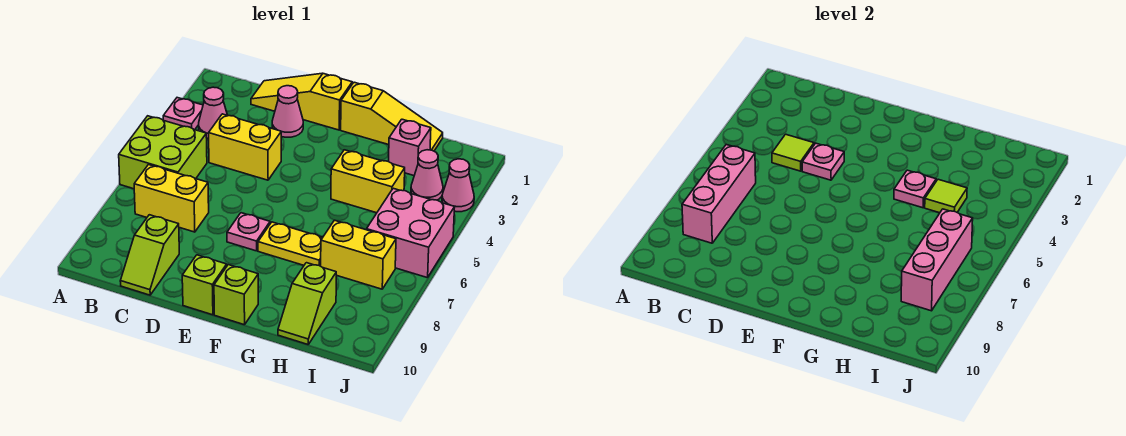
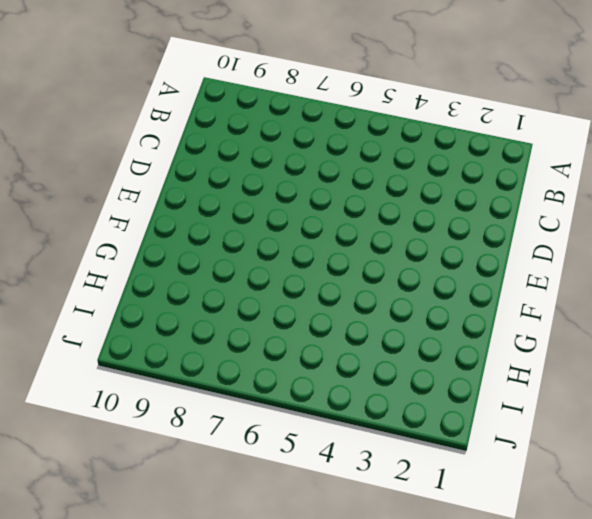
none -> pink plate A3 level 1
none -> lime brick A5:B6 level 1
none -> pink cone B3 level 1

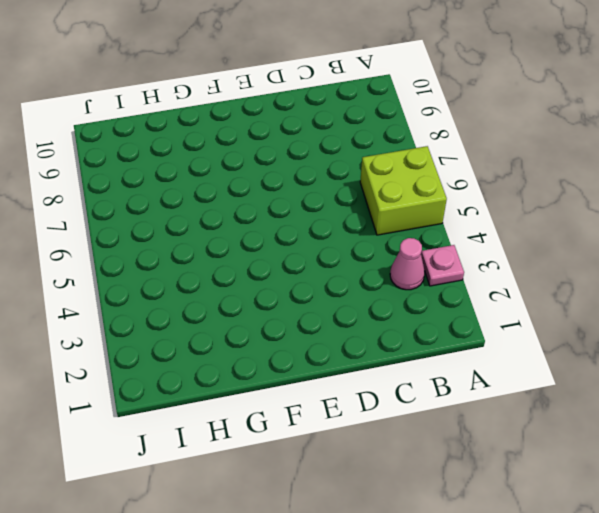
none -> yellow brick B7:C7 level 1
none -> yellow slope C1:E1 level 1 top E
none -> yellow brick C4:D4 level 1

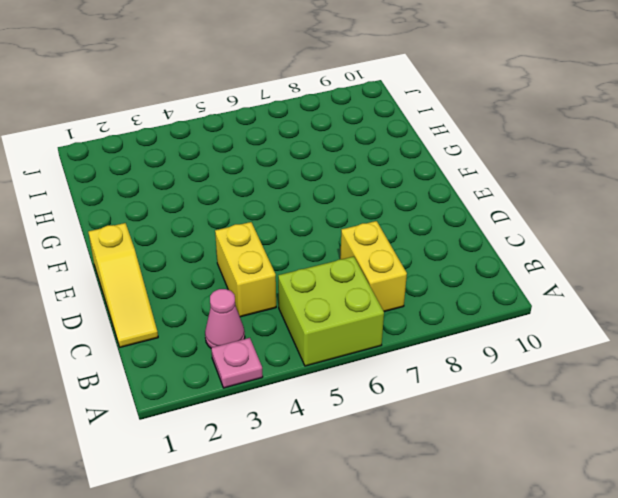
none -> lime slope C9:C10 level 1 top 9
none -> pink cone D2 level 1
none -> pink plate E7 level 1

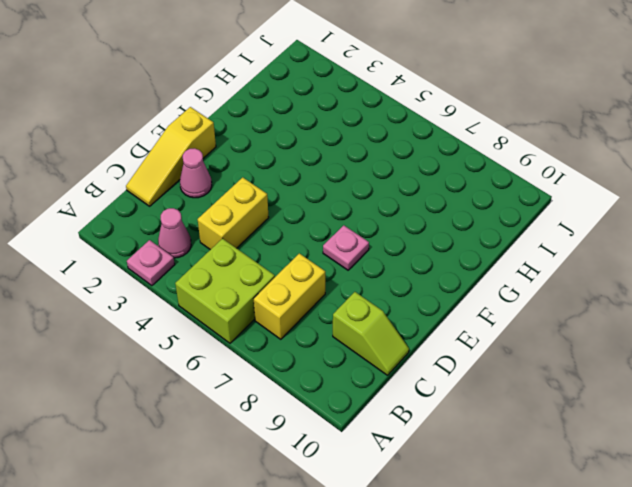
none -> lime brick E10 level 1
none -> yellow slope F1:H1 level 1 top F
none -> yellow plate F7:G7 level 1

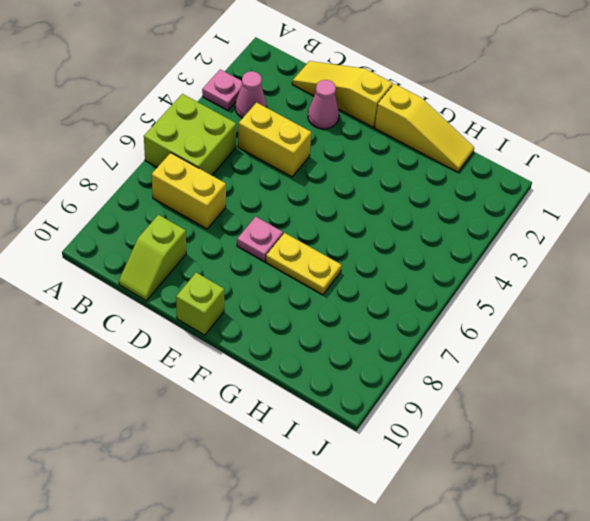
none -> lime brick F10 level 1
none -> yellow brick G4:H4 level 1
none -> pink brick H2 level 1

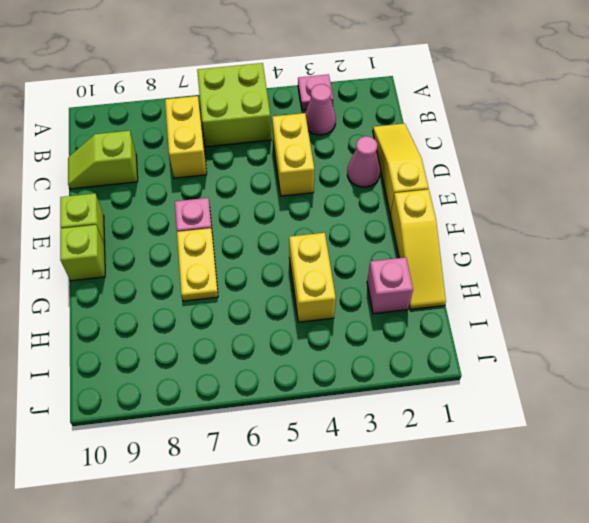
none -> yellow brick H7:I7 level 1
none -> lime slope H9:H10 level 1 top 9
none -> pink cone I3 level 1

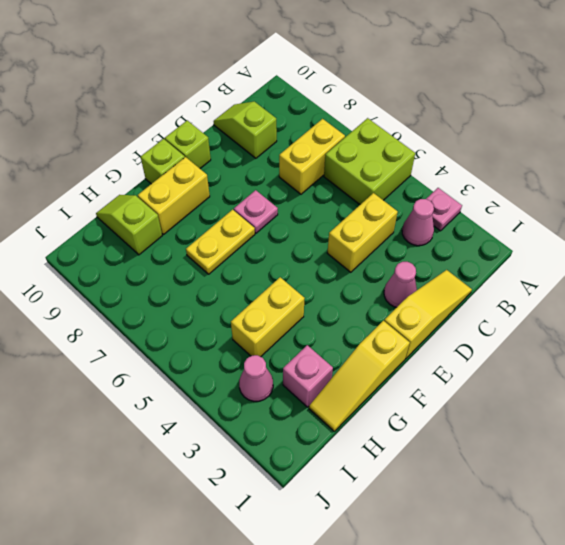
yellow brick F9:G9 level 1 -> yellow brick H7:I7 level 1
none -> pink brick I5:J6 level 1
none -> pink cone J3 level 1
none -> pink brick B6:B8 level 2

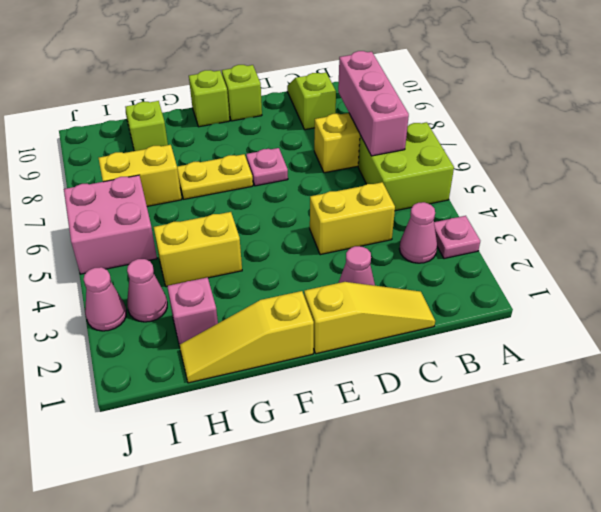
none -> lime tile C4 level 2
none -> pink plate D4 level 2
none -> pink plate G4 level 2

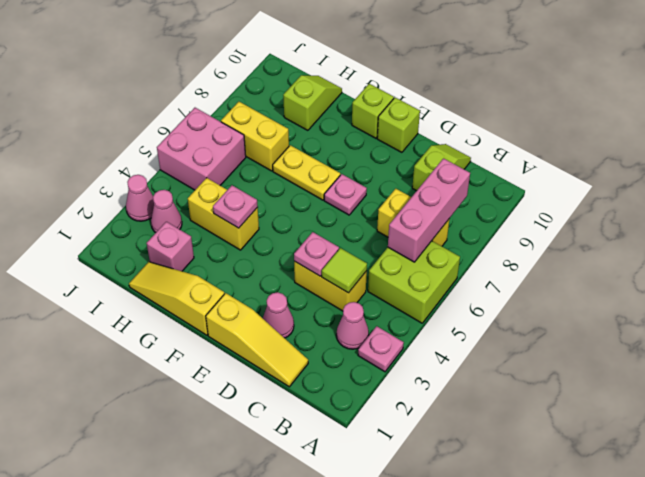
none -> lime tile H4 level 2
none -> pink brick I6:I8 level 2

